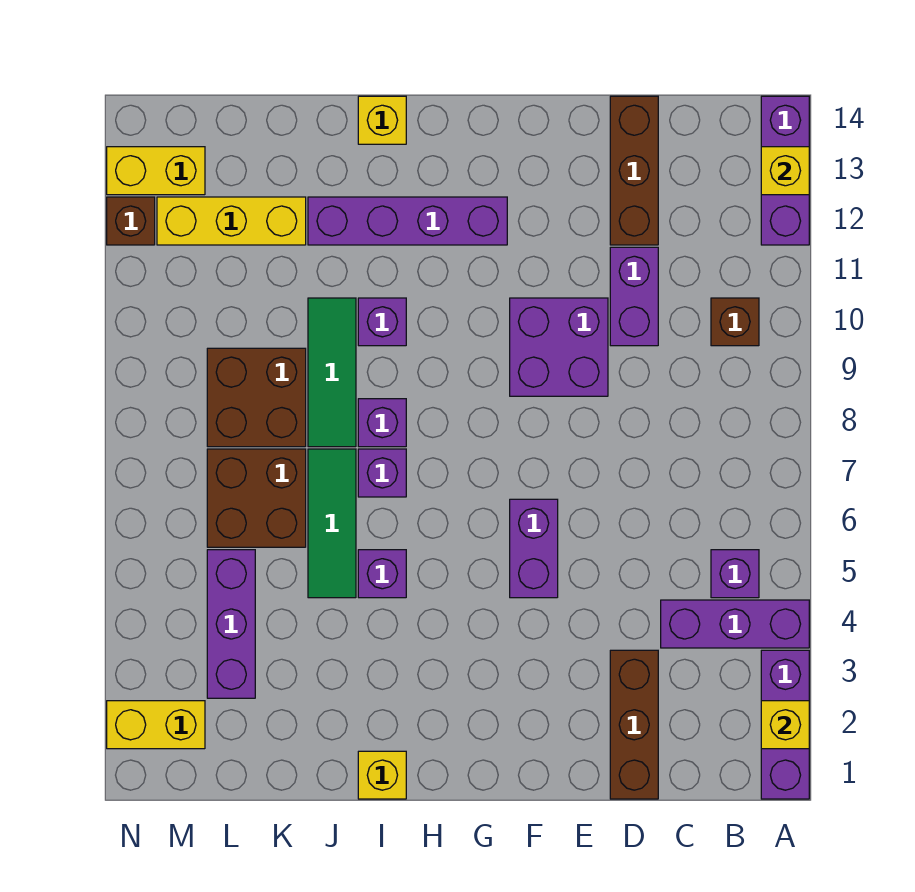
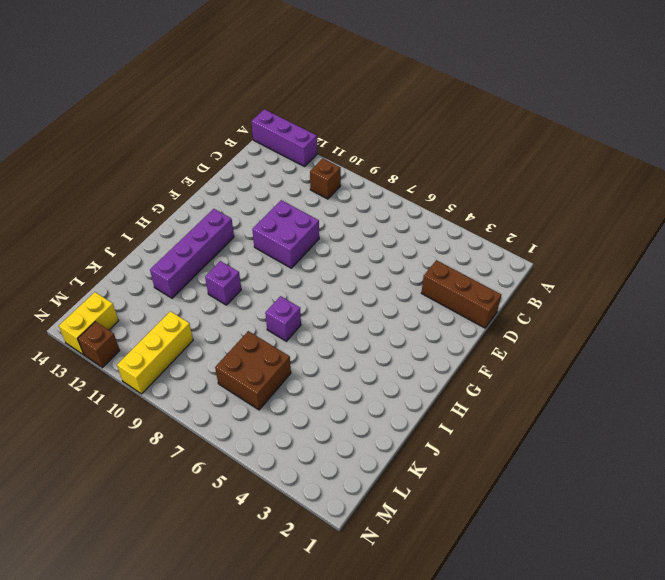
yellow brick L10:N10 level 1 -> yellow brick K12:M12 level 1
none -> purple brick A1:A3 level 1
none -> purple brick A4:C4 level 1
none -> purple brick B5 level 1

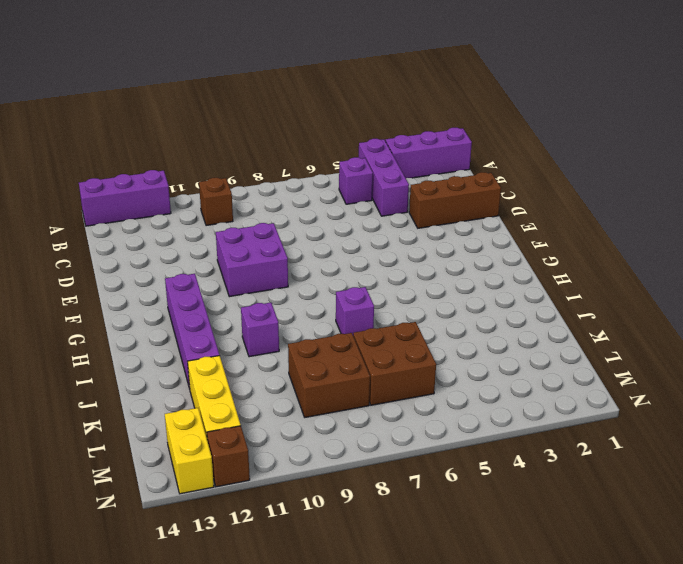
none -> purple brick D10:D11 level 1
none -> brown brick D12:D14 level 1
none -> purple brick F5:F6 level 1

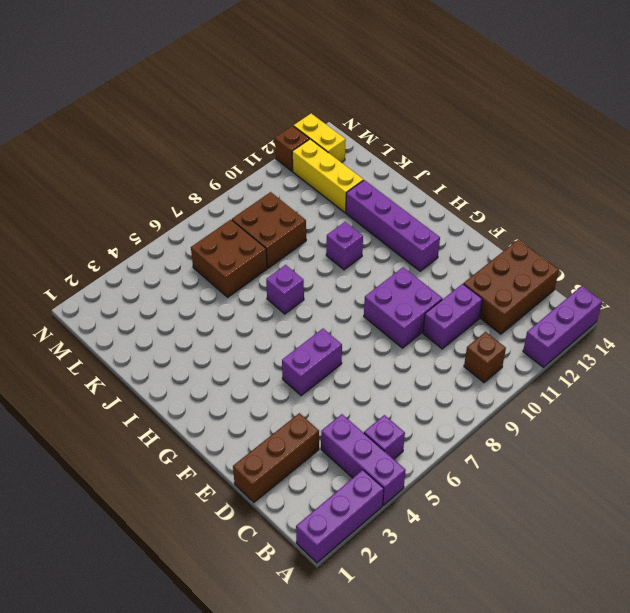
brown brick C12:D14 level 1 -> brown brick D12:D14 level 1
none -> yellow brick I1 level 1
none -> purple brick I5 level 1
none -> purple brick I8 level 1

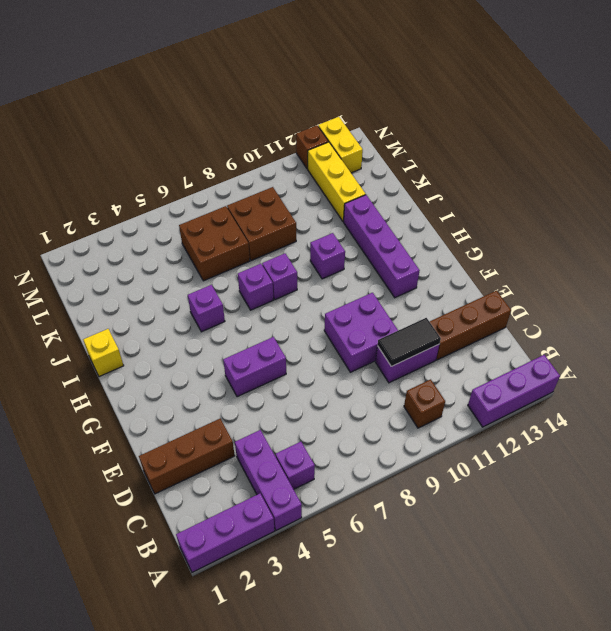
black tile D10:D11 level 2 -> none
none -> yellow brick I14 level 1
none -> green tile J5:J7 level 1
none -> green tile J8:J10 level 1

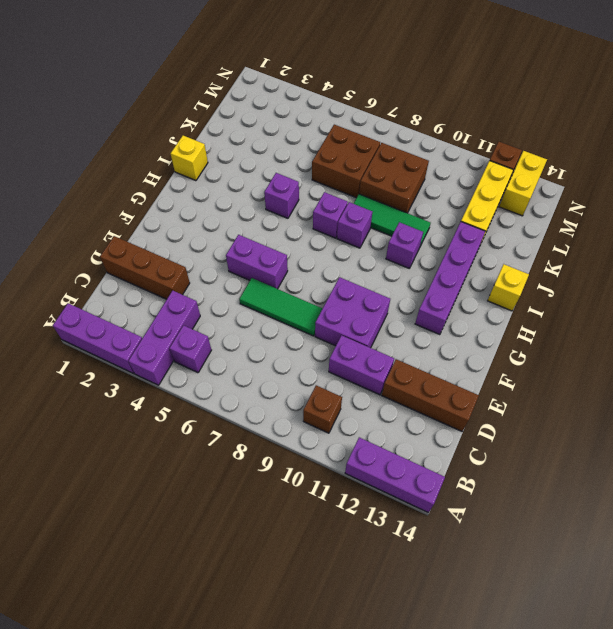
green tile E6:E8 level 1 -> green tile J5:J7 level 1
none -> purple brick L3:L5 level 1
none -> yellow brick M2:N2 level 1
none -> yellow brick A2 level 2

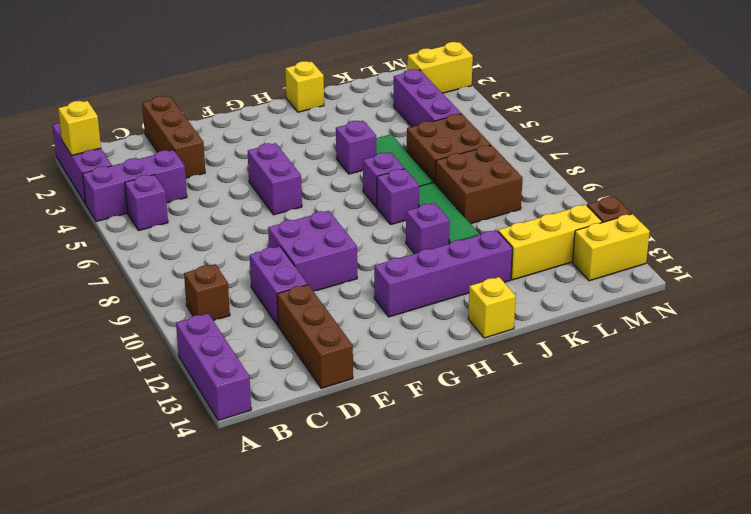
none -> yellow brick A13 level 2

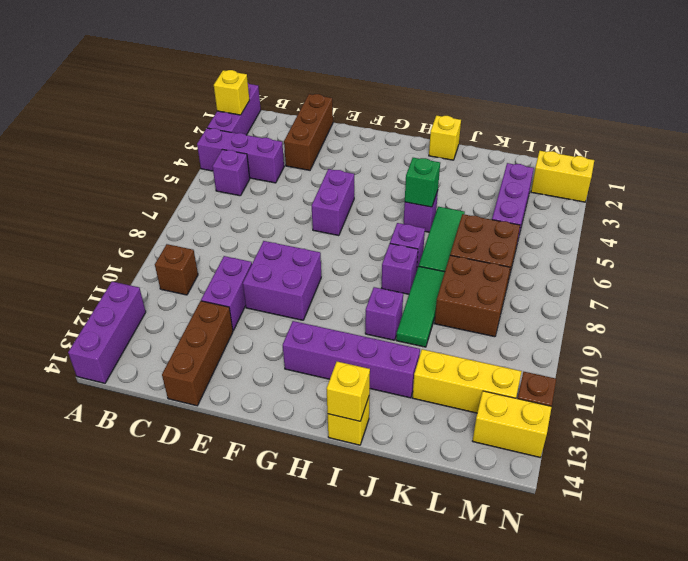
green brick I5 level 2 -> none
yellow brick I14 level 2 -> yellow brick A13 level 2

